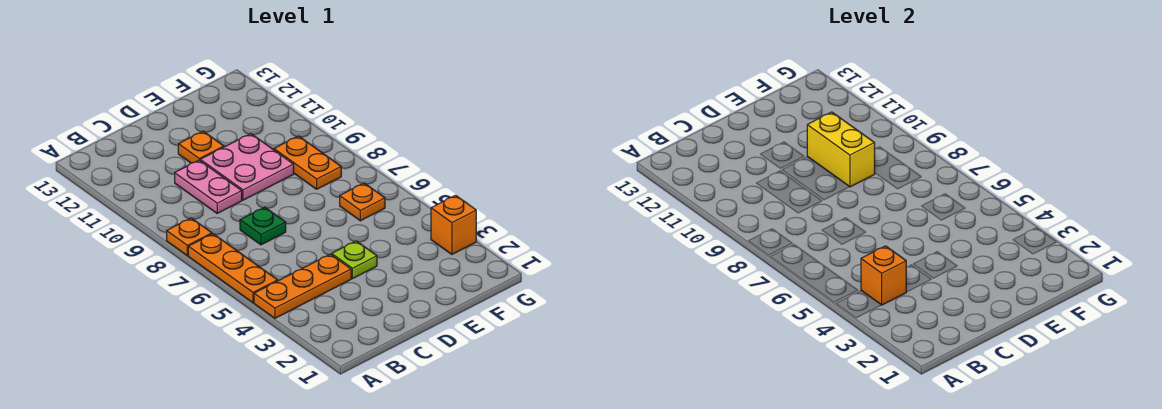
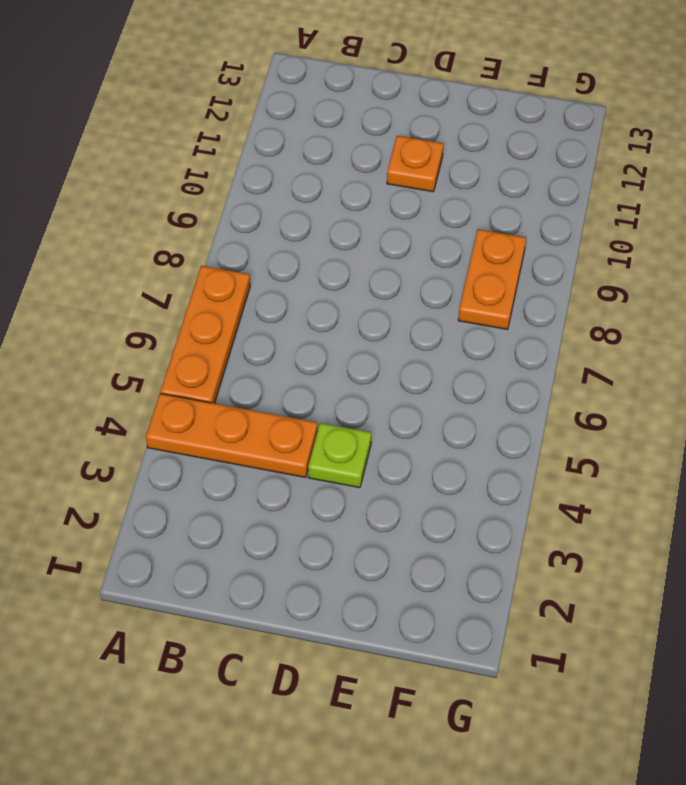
none -> orange plate A8 level 1
none -> green plate C7 level 1
none -> pink plate C9:C10 level 1

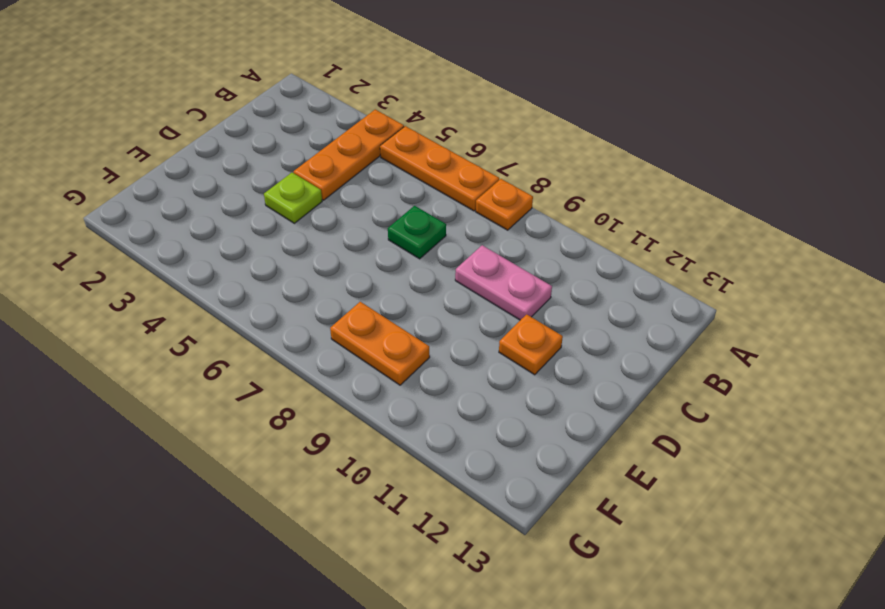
none -> pink plate D9:E10 level 1
none -> orange plate F6 level 1
none -> orange brick G3 level 1

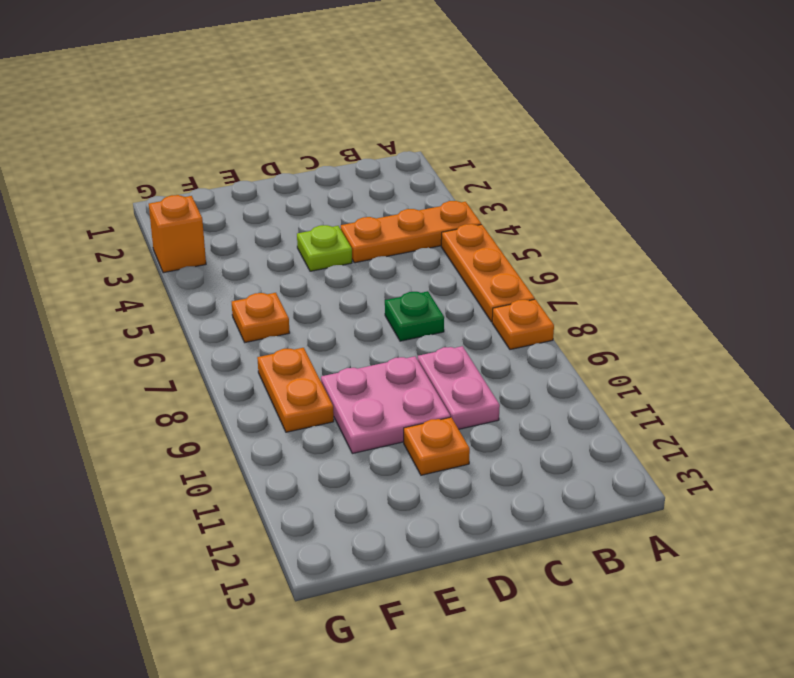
none -> orange brick B4 level 2
none -> yellow brick E9:E10 level 2

